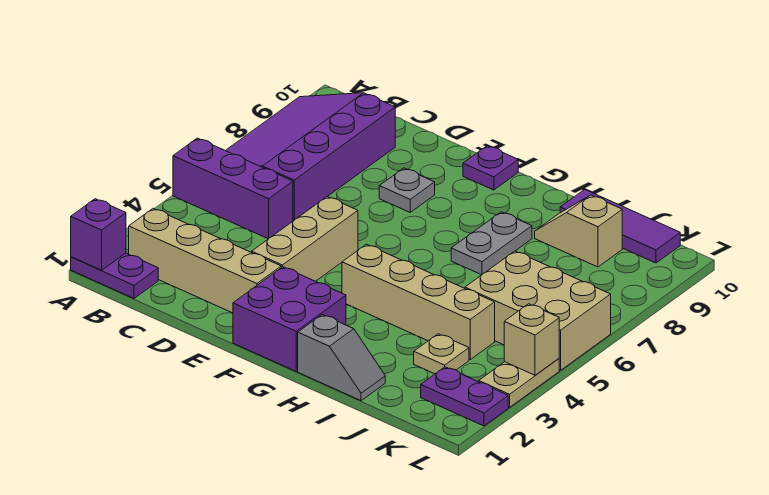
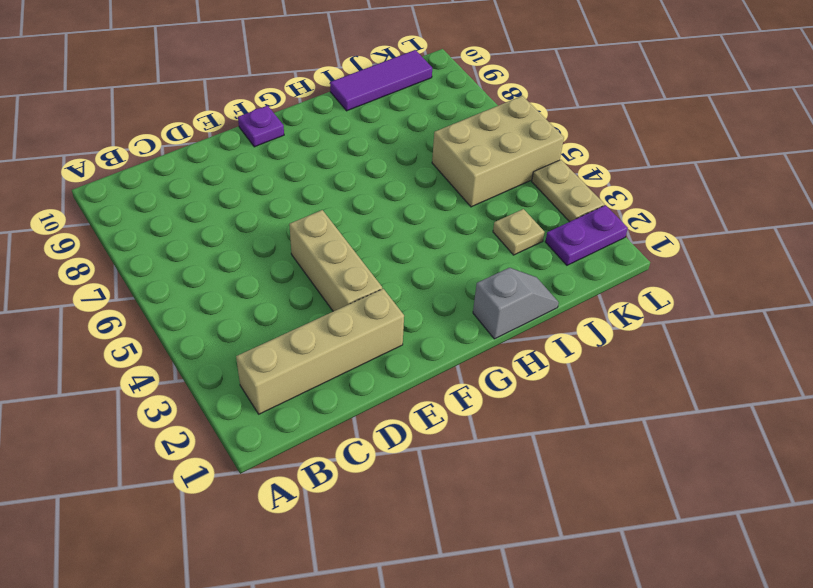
none -> purple plate A1:B1 level 1
none -> purple brick A5:C5 level 1
none -> purple slope A6:C9 level 1 top C

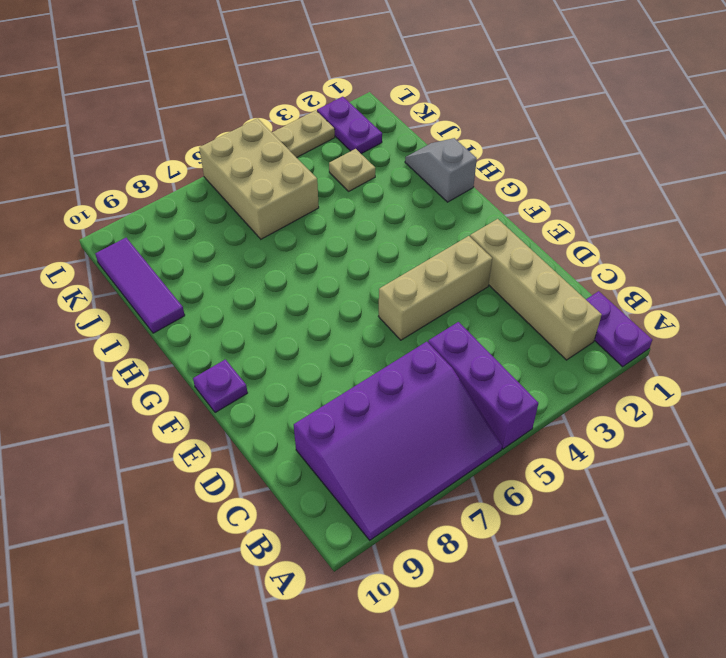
none -> grey plate E8 level 1
none -> purple brick F1:G2 level 1
none -> tan brick G4:J4 level 1

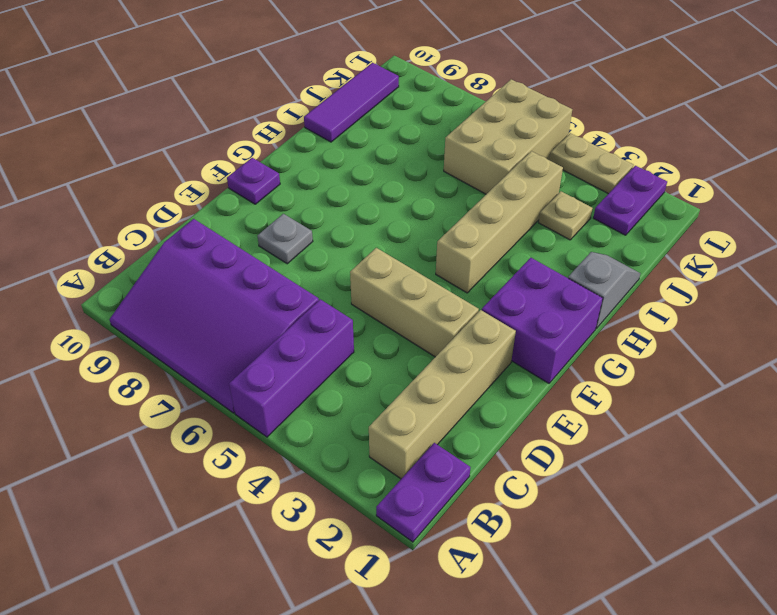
none -> grey plate H7:H8 level 1
none -> tan slope I9:J9 level 1 top J
none -> purple brick A1 level 2

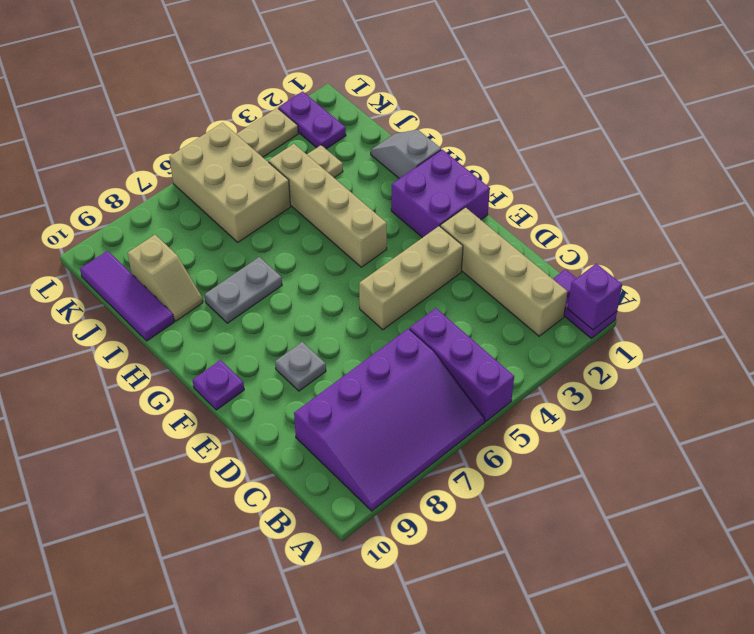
none -> tan brick L4 level 2

